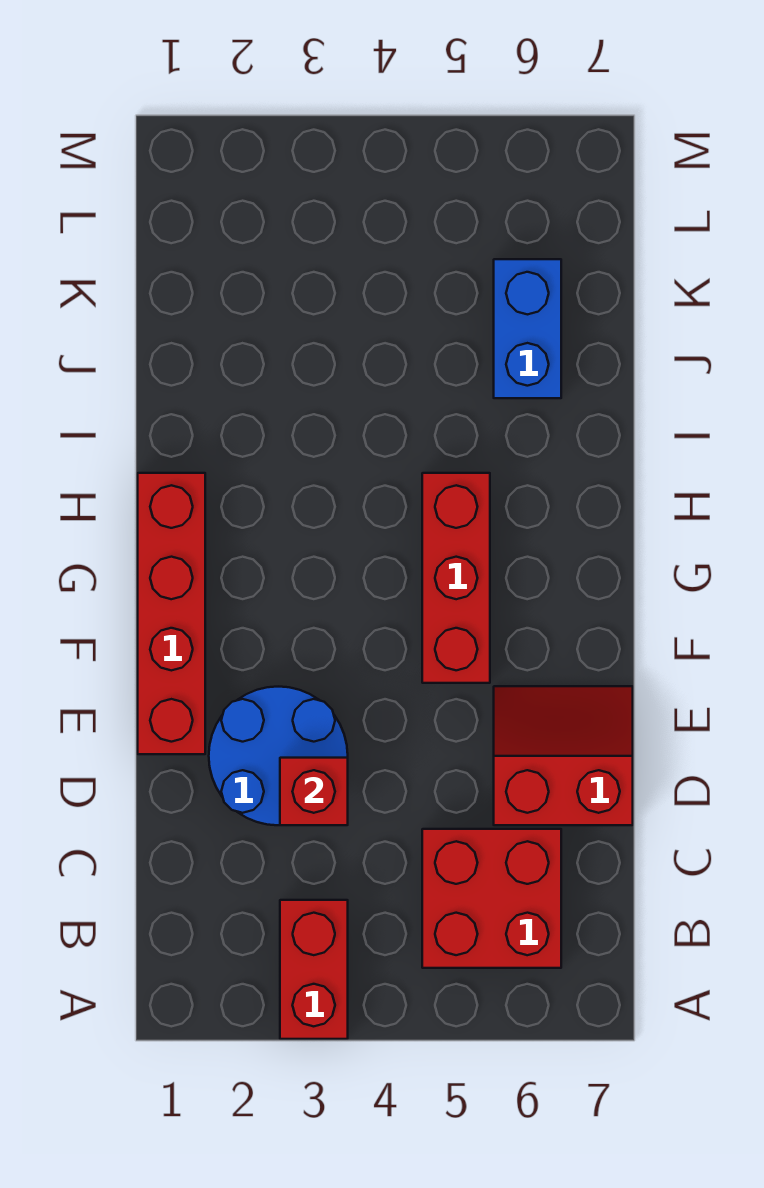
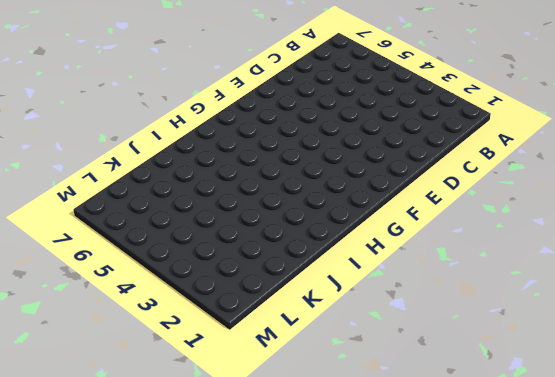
none -> red brick A3:B3 level 1
none -> red brick B5:C6 level 1

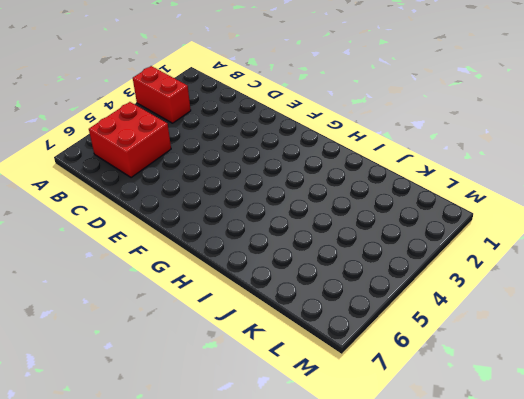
none -> blue round brick D2:E3 level 1
none -> red slope D6:E7 level 1 top D

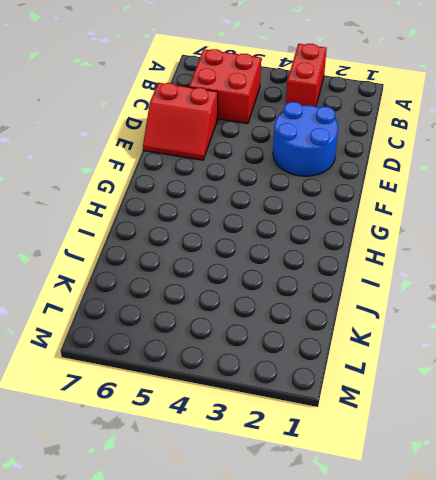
none -> red brick E1:H1 level 1
none -> red brick F5:H5 level 1

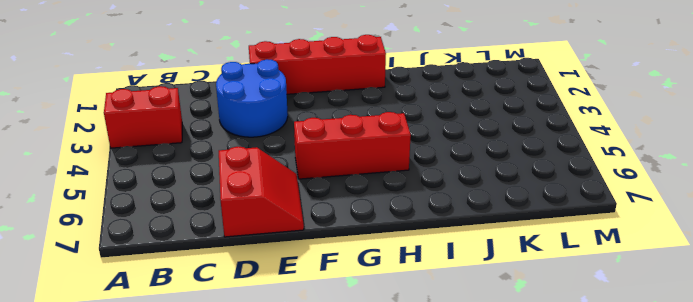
none -> red brick B5:C6 level 1
none -> blue brick J6:K6 level 1

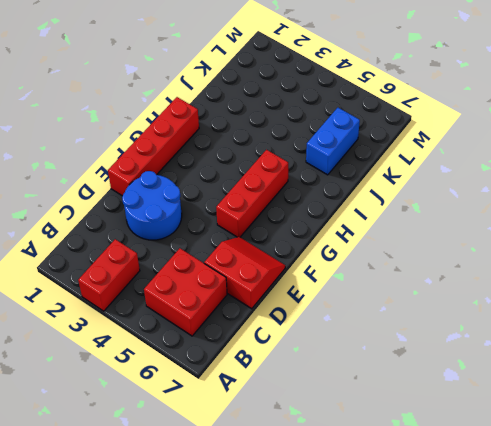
none -> red brick D3 level 2

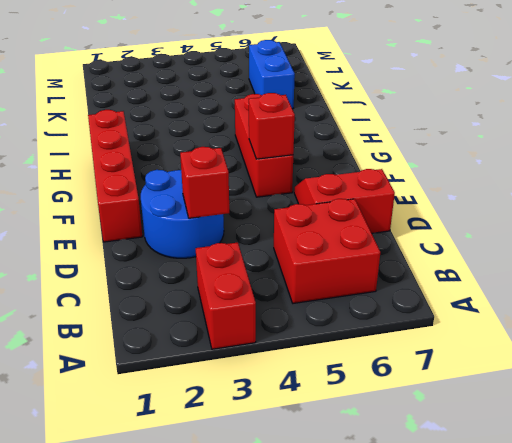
red brick F5 level 2 -> none

